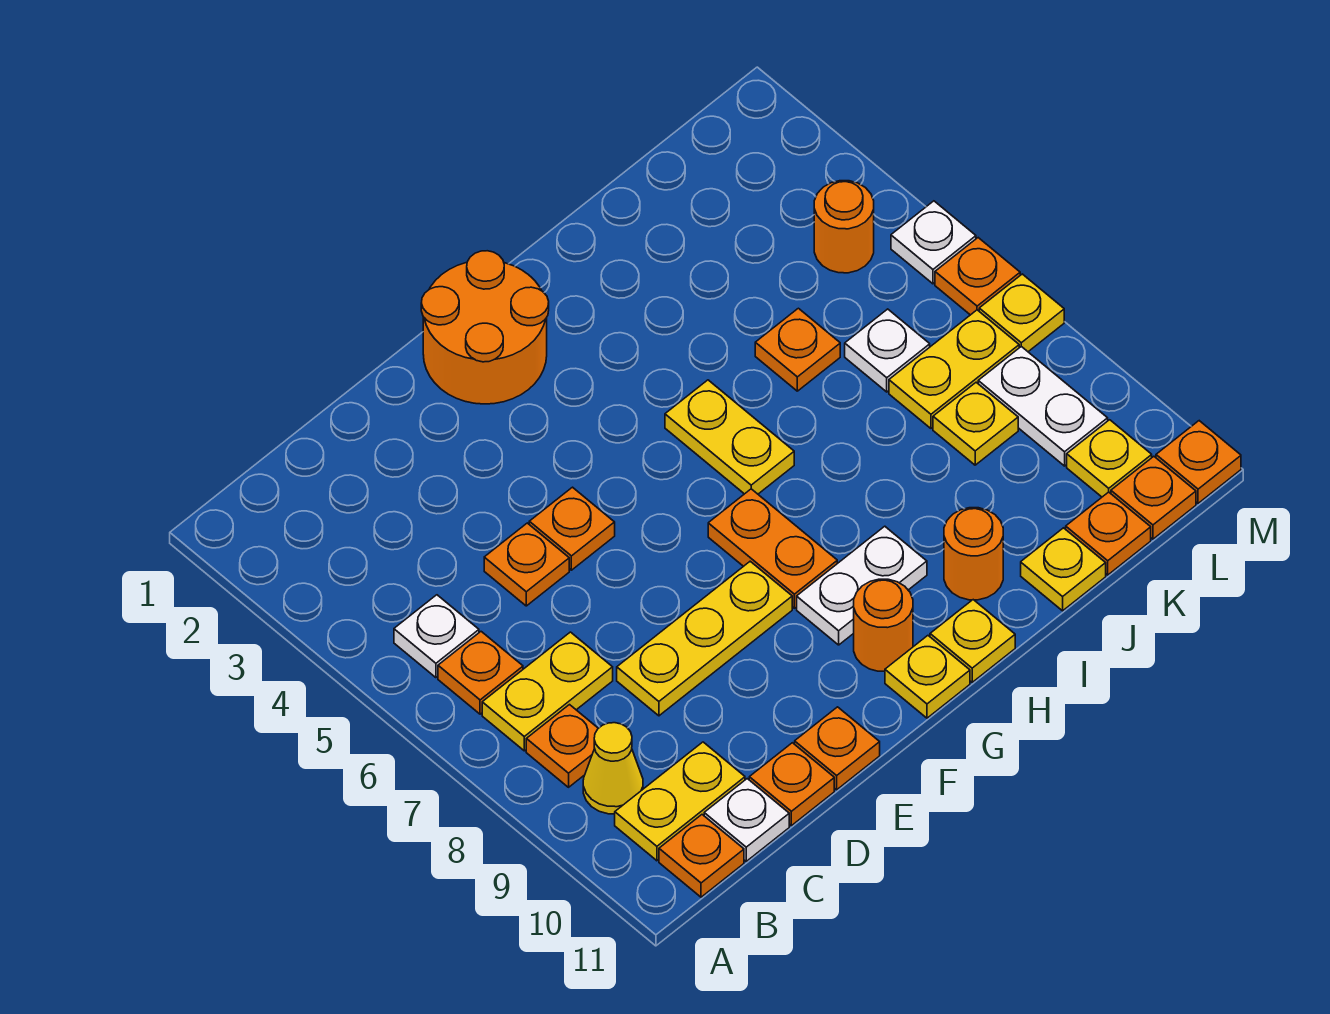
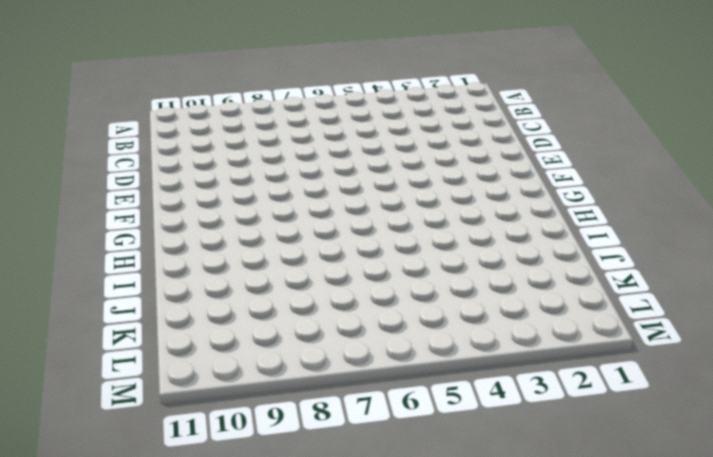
none -> white plate B5 level 1
none -> orange plate B6 level 1
none -> yellow plate B7:C7 level 1
none -> orange plate B8 level 1

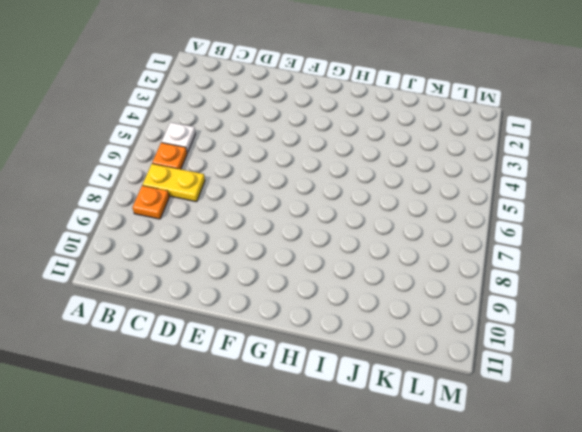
none -> yellow cone B9 level 1
none -> yellow plate B10:C10 level 1
none -> orange plate B11 level 1
none -> white plate C11 level 1

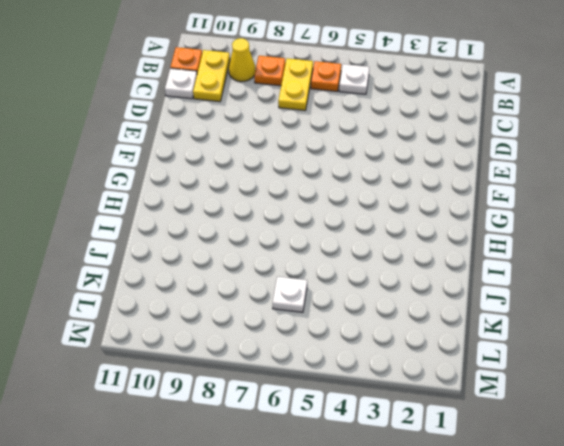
none -> orange plate D5 level 1
none -> yellow plate D8:F8 level 1
none -> orange plate D11 level 1
none -> orange plate E5 level 1

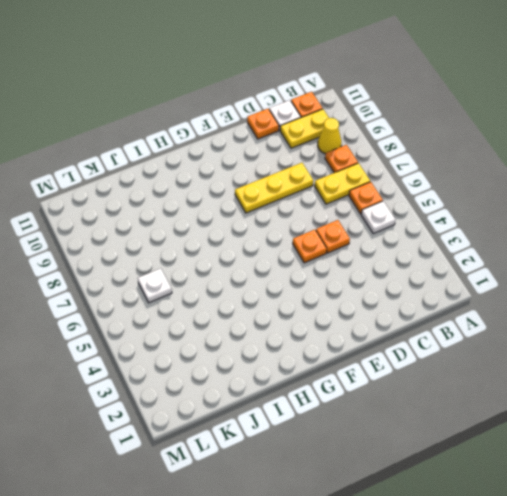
none -> orange plate E11 level 1
none -> orange round brick F1:G2 level 1
none -> orange plate G7:G8 level 1
none -> white plate G9:H9 level 1

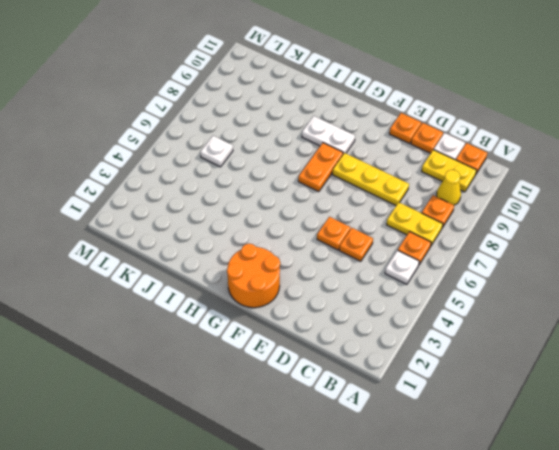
none -> orange round brick G10 level 1
none -> yellow plate G11 level 1
none -> yellow plate H5:H6 level 1
none -> yellow plate H11 level 1

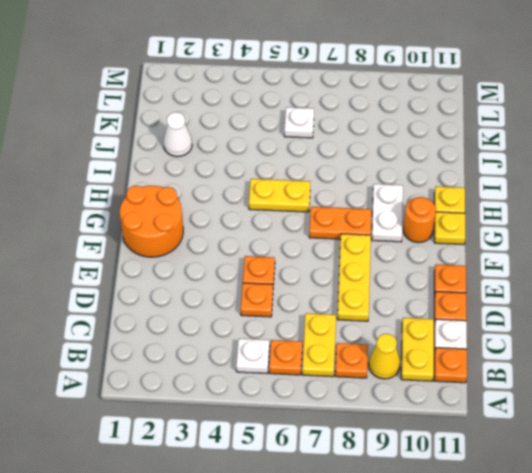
white cone J2 level 1 -> none
none -> orange round brick I10 level 1
none -> orange plate J5 level 1
none -> yellow plate J11 level 1
none -> yellow plate K7:L7 level 1

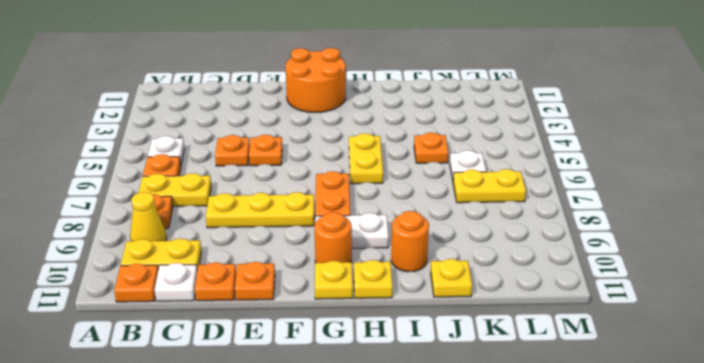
none -> yellow plate K8 level 1
none -> orange plate K11 level 1
none -> orange round brick L4 level 1
none -> white plate L8:L9 level 1

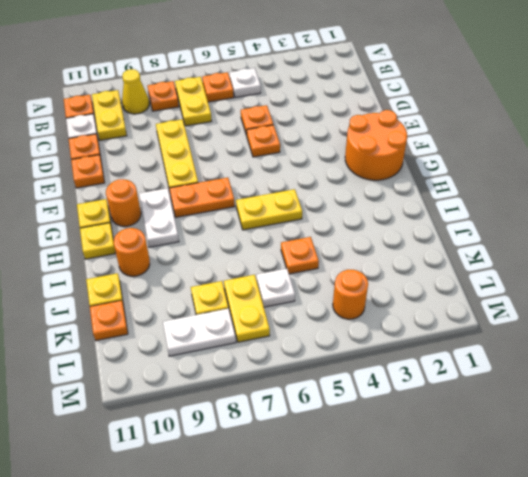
none -> yellow plate L10 level 1
none -> orange plate L11 level 1
none -> white plate M5 level 1
none -> orange plate M6 level 1

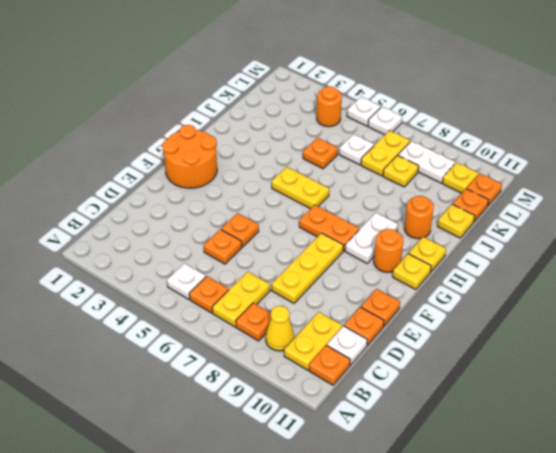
white plate M6 level 1 -> orange plate M6 level 1
none -> yellow plate M7 level 1
none -> orange plate M11 level 1

